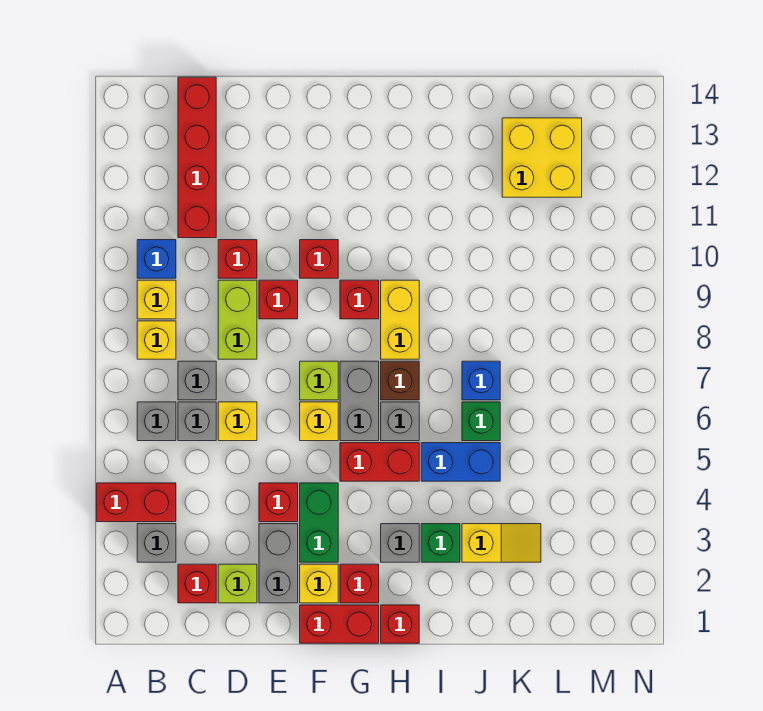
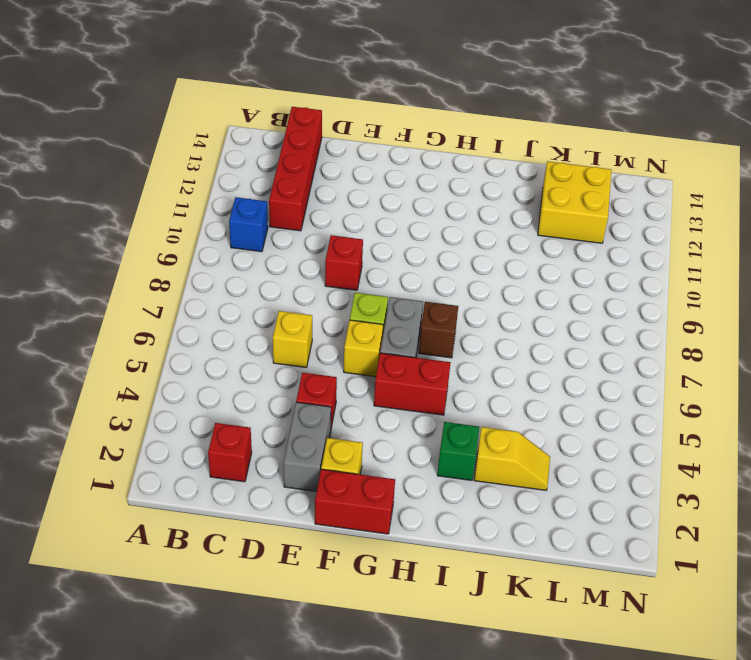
none -> red brick A4:B4 level 1
none -> grey brick B3 level 1
none -> grey brick B6 level 1
none -> yellow brick B8 level 1

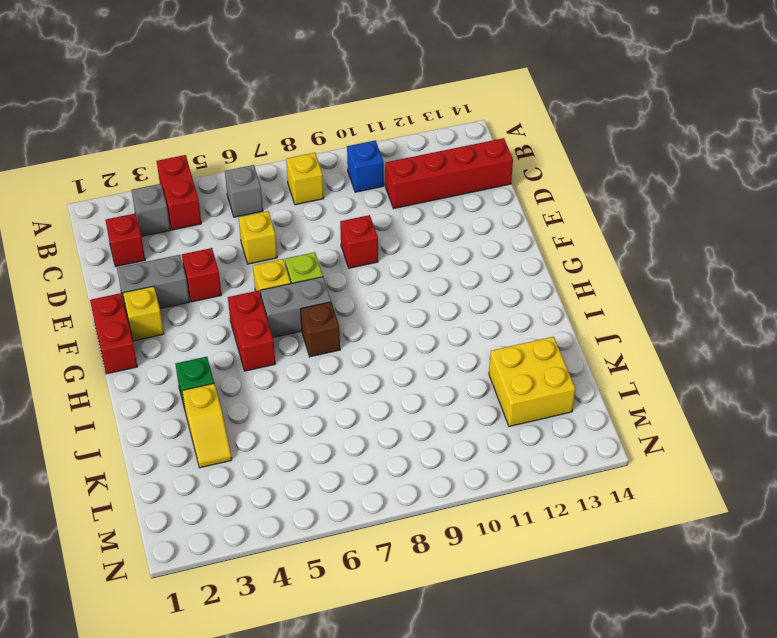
none -> yellow brick B9 level 1
none -> grey brick C6 level 1
none -> grey brick C7 level 1
none -> lime brick D2 level 1

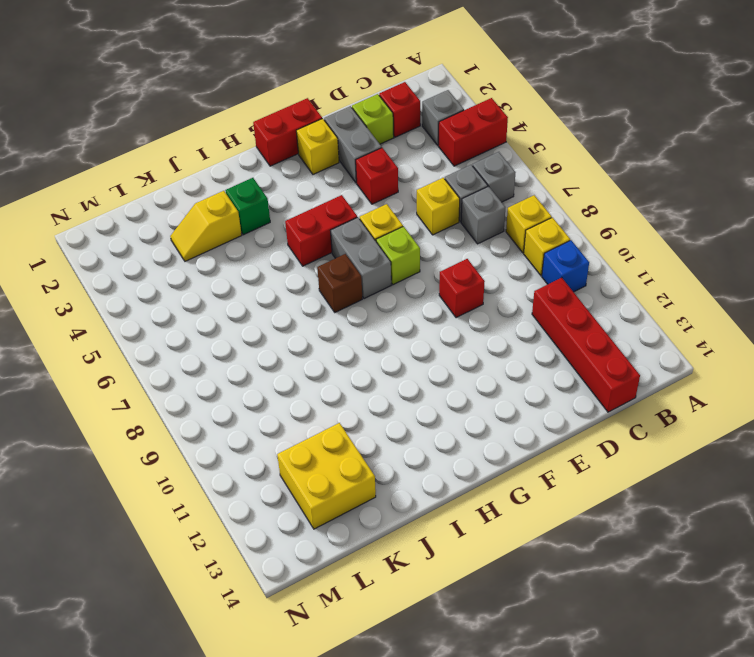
none -> lime brick D8:D9 level 1
none -> red brick D10 level 1
none -> green brick F3:F4 level 1
none -> red brick F10 level 1

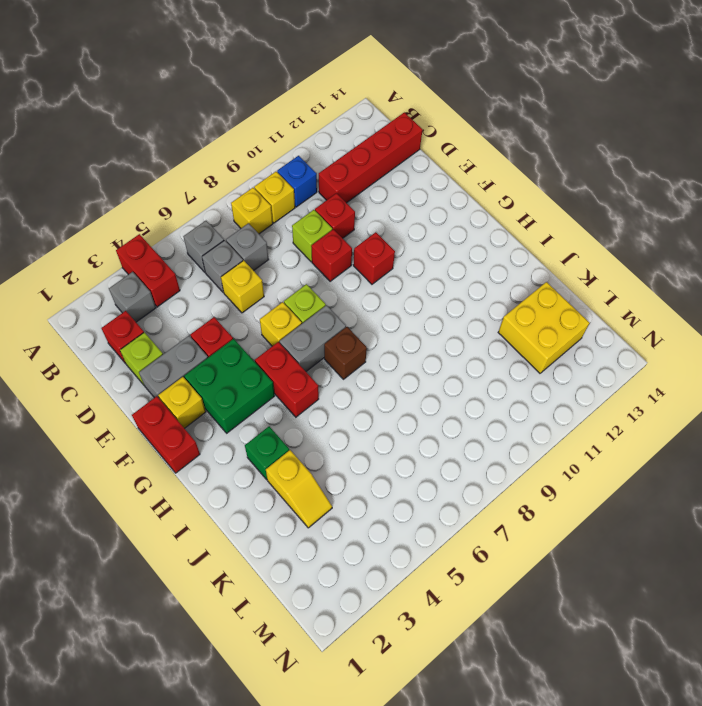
lime brick D9 level 1 -> lime brick D8:D9 level 1
green brick F3:G4 level 1 -> green brick F3:F4 level 1
none -> red brick G2 level 1
none -> red brick G9 level 1
none -> red brick H1 level 1
none -> grey brick H3 level 1

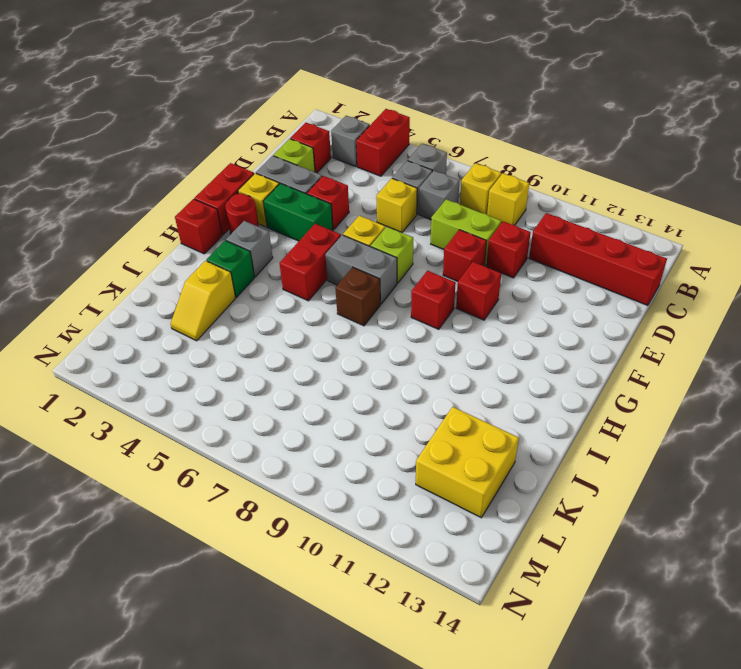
red round brick G2 level 1 -> red brick G2 level 1
none -> blue brick B10 level 1
none -> grey brick H6 level 1
none -> yellow brick H8:H9 level 1
none -> blue brick I5:J5 level 1

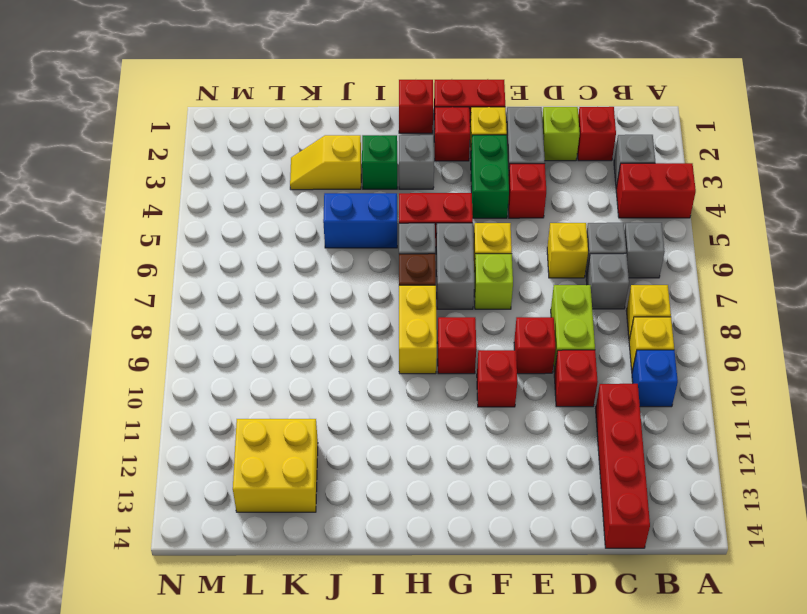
none -> green brick J6 level 1
none -> blue brick J7 level 1

